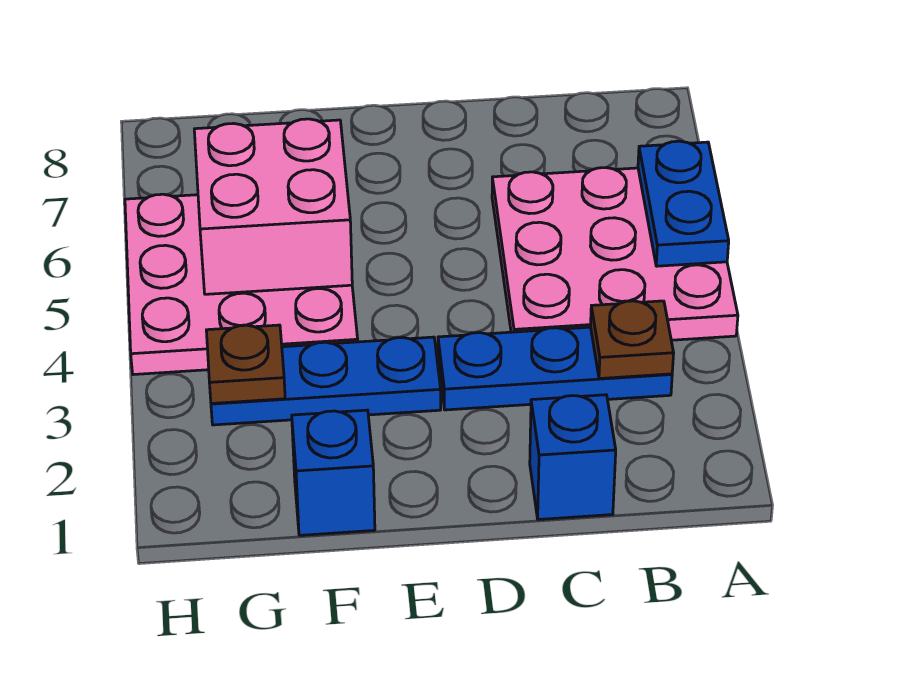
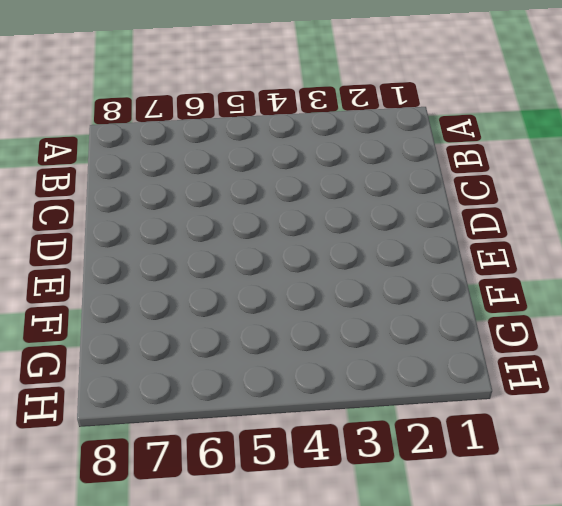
none -> pink plate A4:C6 level 1
none -> blue plate B3:D3 level 1

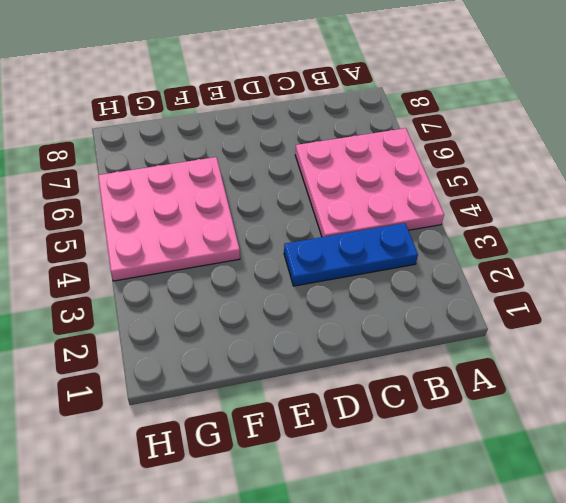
none -> blue brick C1 level 1
none -> blue plate E3:G3 level 1

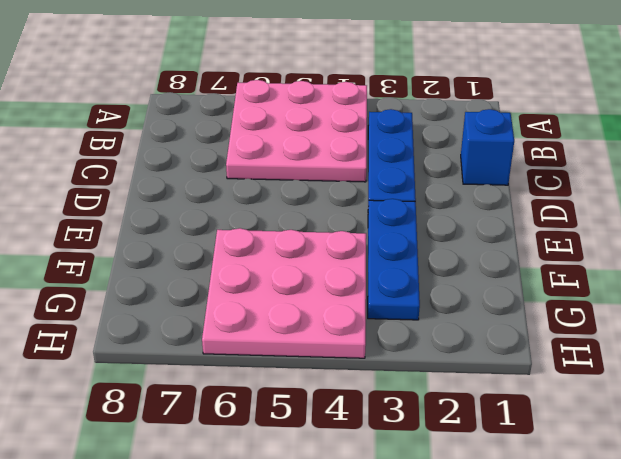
none -> blue brick F1 level 1
none -> blue plate A5:A6 level 2

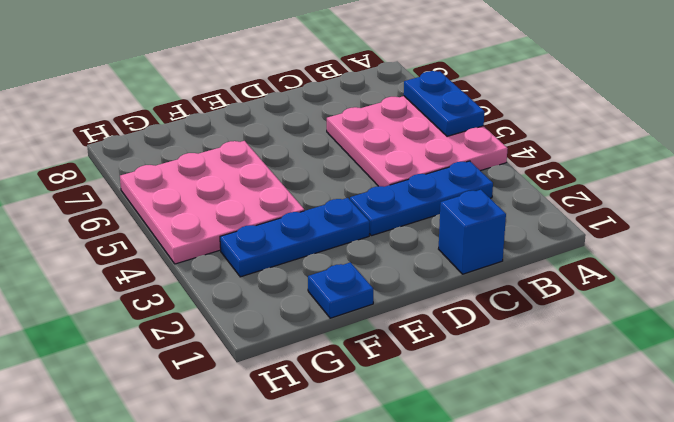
blue plate F1 level 1 -> blue brick F1 level 1
none -> brown plate B3 level 2
none -> pink brick F5:G6 level 2

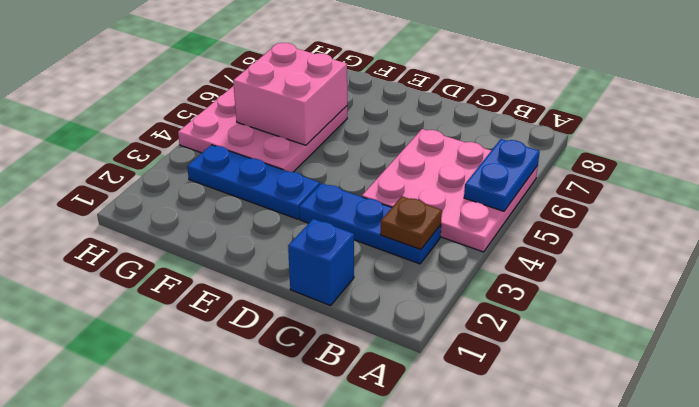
none -> blue brick F1 level 1
none -> brown plate G3 level 2

